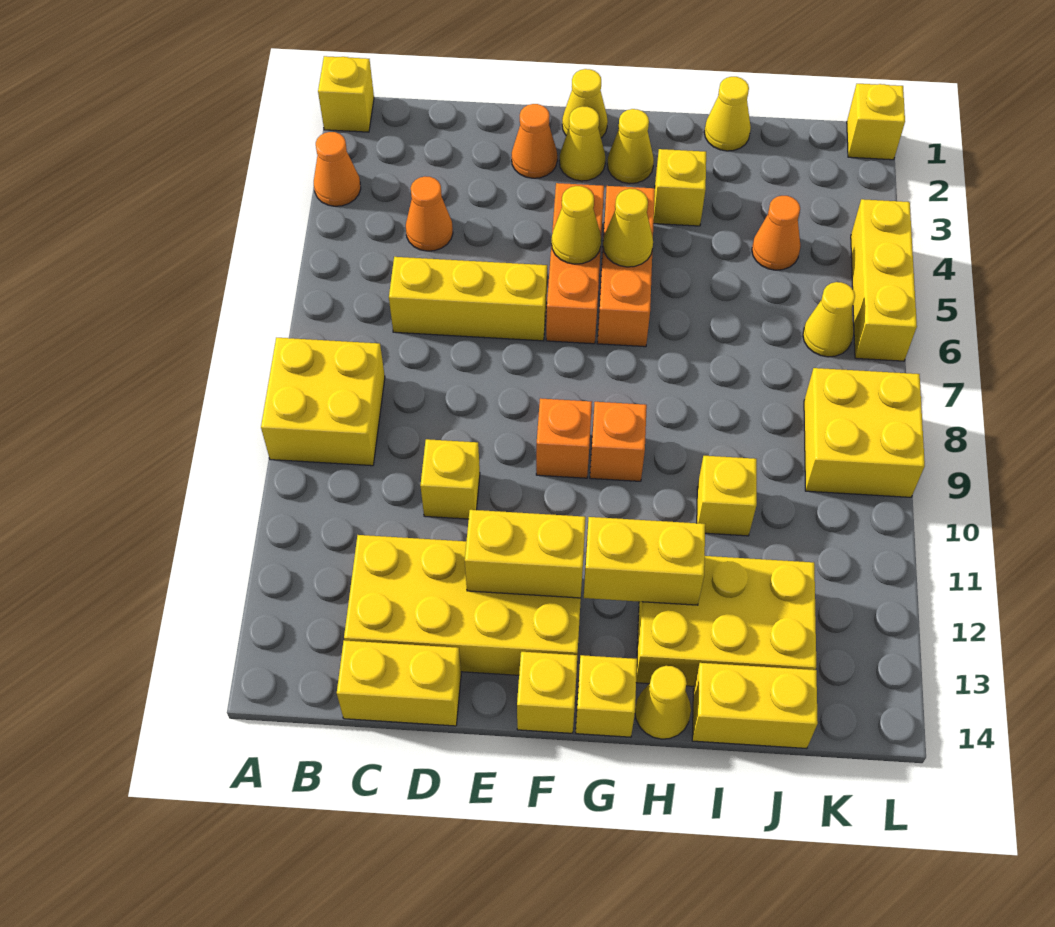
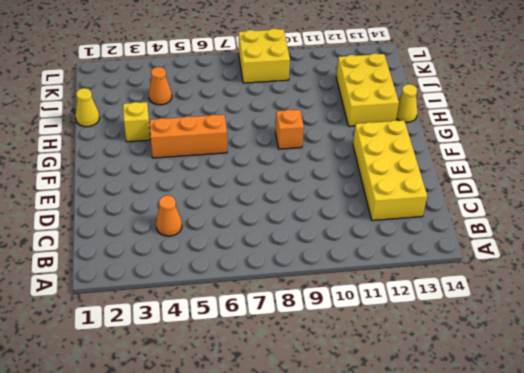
none -> yellow brick A1 level 1
none -> orange cone A3 level 1
none -> yellow brick A8:B9 level 1
none -> yellow brick C6:E6 level 1

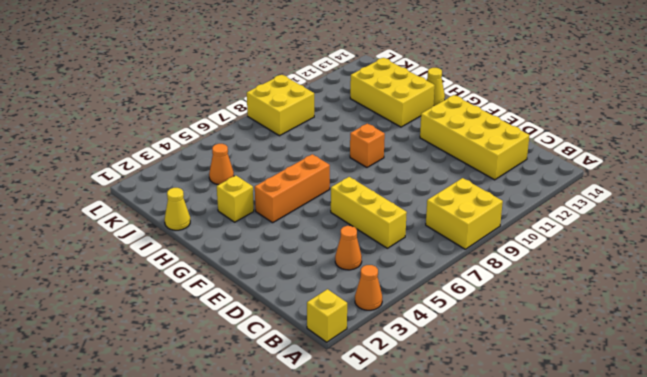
none -> yellow brick C14:D14 level 1
none -> yellow brick D10 level 1
none -> orange cone E2 level 1
none -> yellow cone F1 level 1

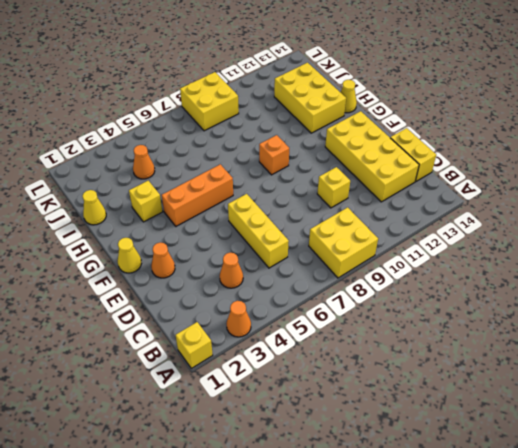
none -> yellow cone F2 level 1
none -> orange brick F4:F6 level 1
none -> orange brick F9 level 1
none -> yellow brick F14 level 1

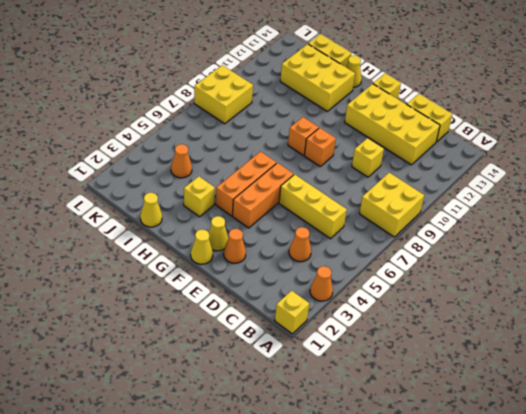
none -> yellow cone G2 level 1
none -> yellow brick G14 level 1
none -> yellow brick I10 level 1
none -> yellow cone K6 level 1

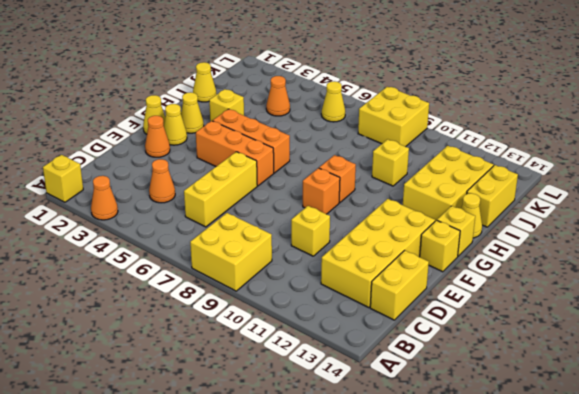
none -> yellow brick L1 level 1
none -> yellow brick L4:L6 level 1
none -> yellow brick E12:F12 level 2
none -> yellow cone F5 level 2

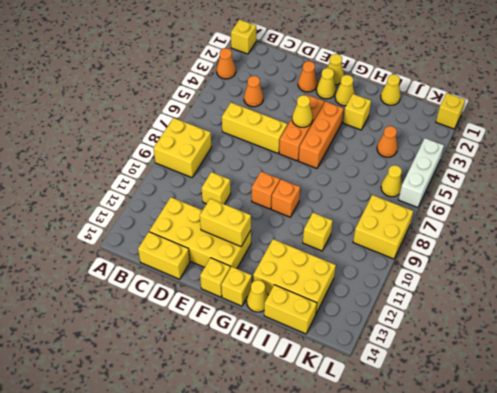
white brick L4:L6 level 1 -> yellow brick L4:L6 level 1
none -> yellow cone G5 level 2
none -> yellow brick G12:H12 level 2

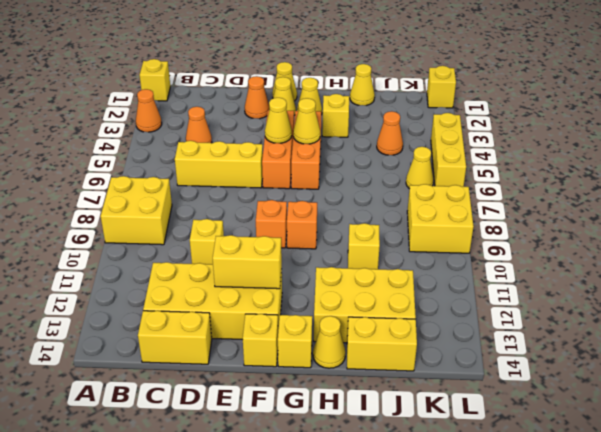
none -> yellow brick G12:H12 level 2

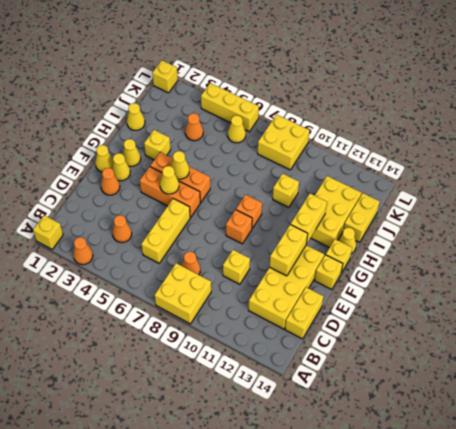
orange cone C8 level 1 -> none

